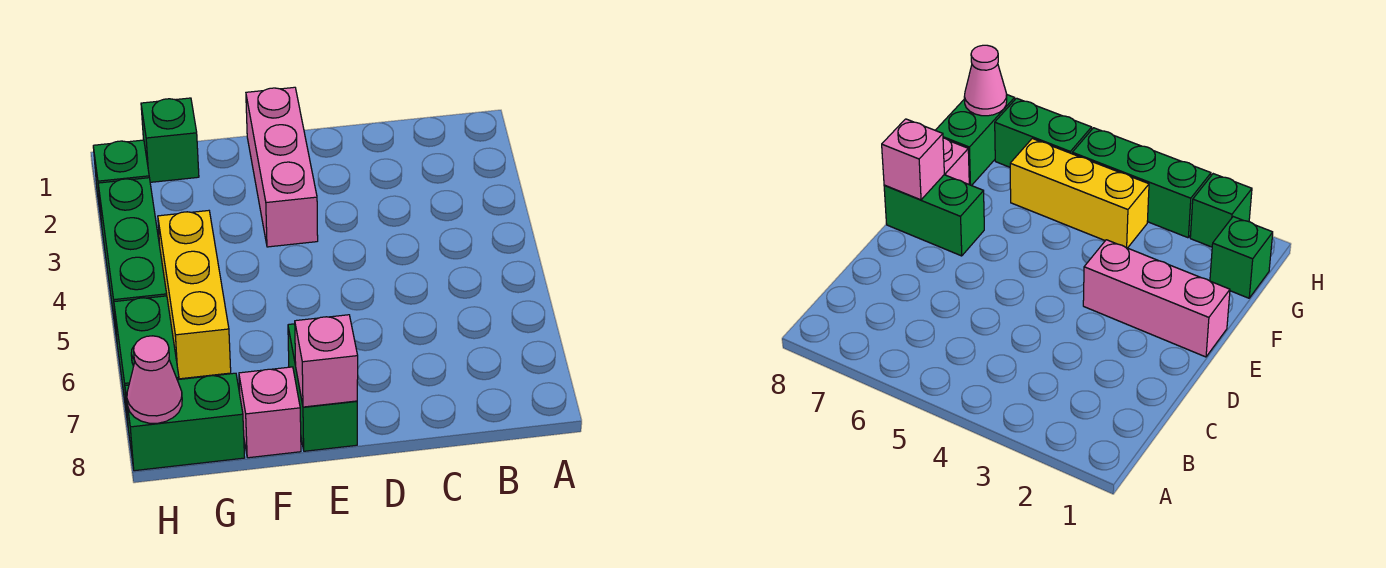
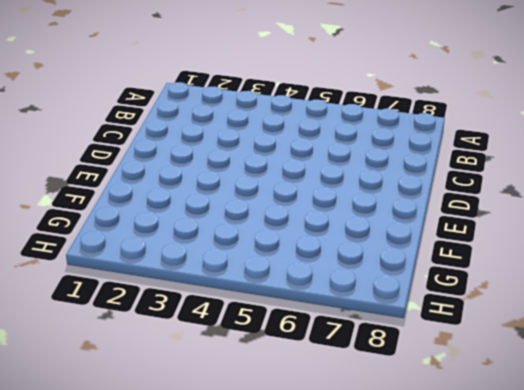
none -> pink brick E1:E3 level 1
none -> green brick E7:E8 level 1

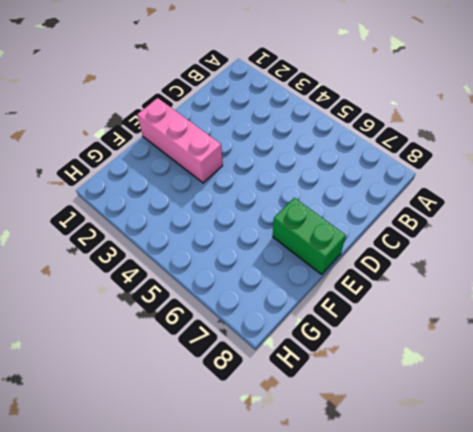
none -> pink brick F8 level 1
none -> green brick G1 level 1

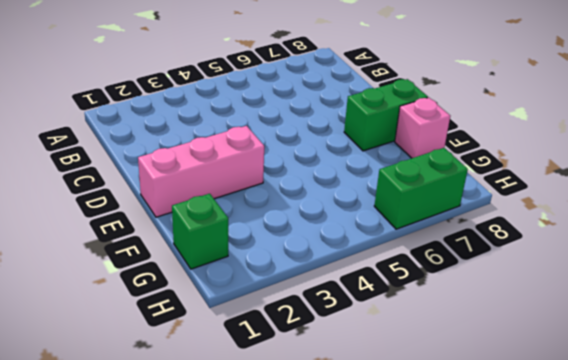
none -> yellow brick G4:G6 level 1
none -> green brick G8:H8 level 1

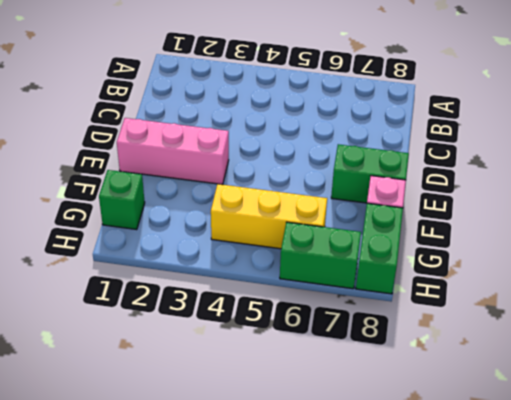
none -> green brick H2 level 1
none -> green brick H3:H5 level 1

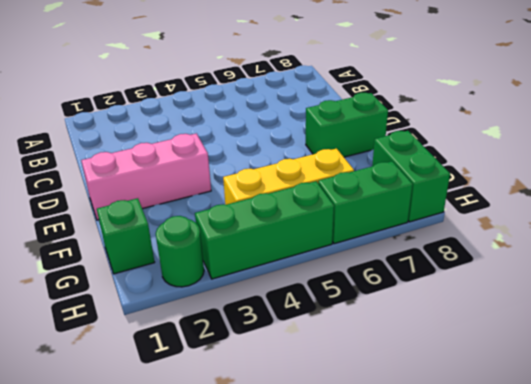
green round brick H2 level 1 -> green brick H2 level 1
none -> pink brick F8 level 1
none -> pink brick E8 level 2

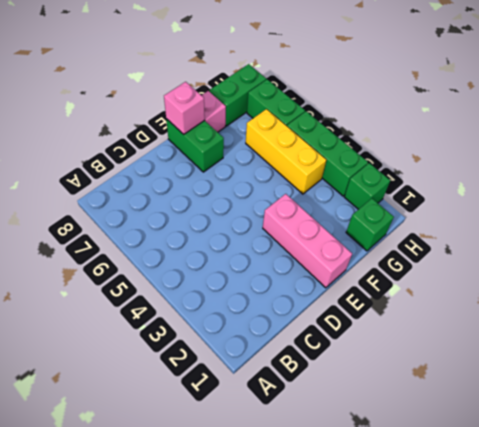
none -> pink cone H8 level 2

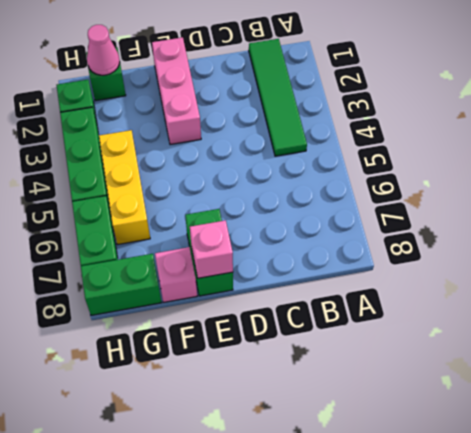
green tile B1:B4 level 1 -> none
pink cone G1 level 2 -> pink cone H8 level 2

